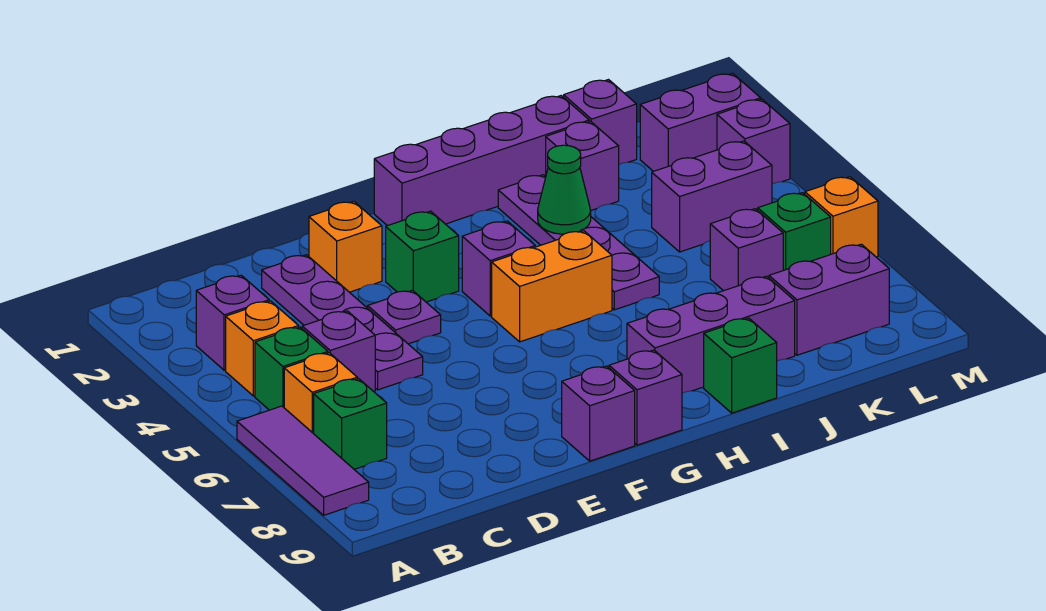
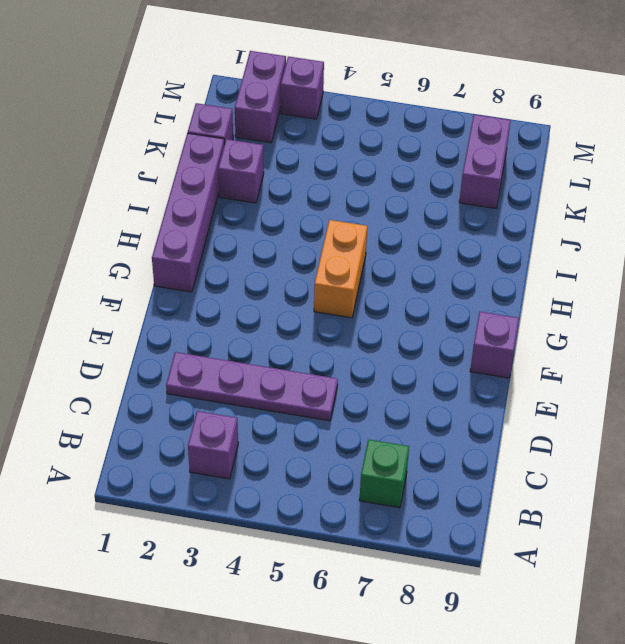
none -> purple tile A6:A8 level 1
none -> orange brick B4 level 1
none -> green brick B5 level 1

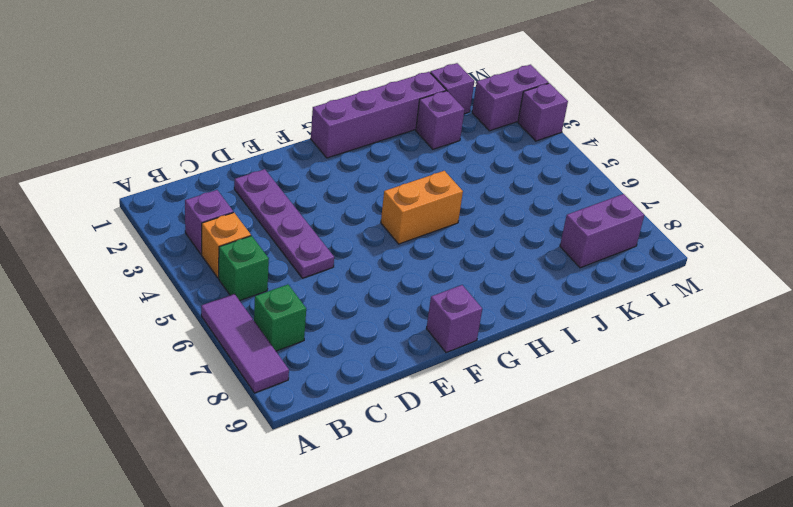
none -> orange brick B6 level 1
none -> purple brick C5 level 1
none -> orange brick E2 level 1

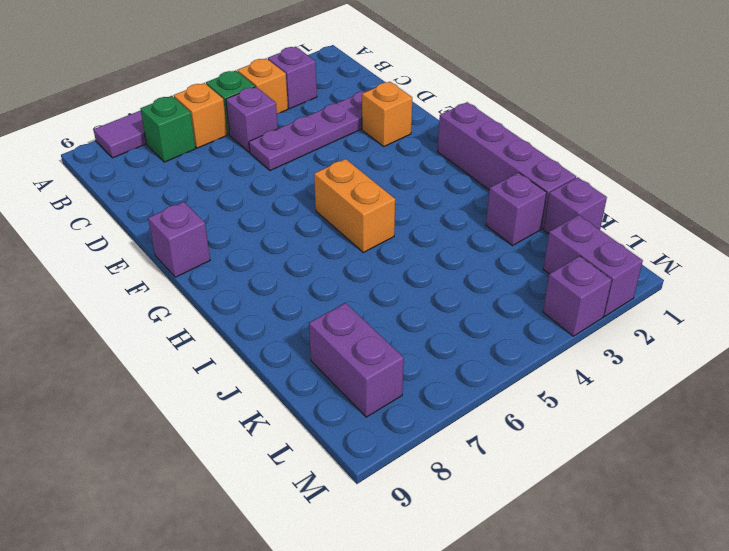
none -> purple plate E4 level 1
none -> green brick F3 level 1
none -> purple brick G4 level 1

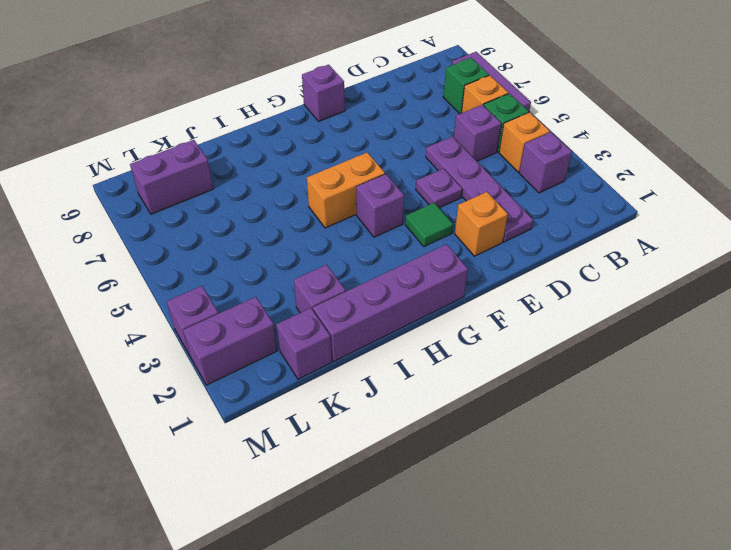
green tile F3 level 1 -> green brick F3 level 1
none -> purple brick G9 level 1
none -> purple brick H8:J8 level 1
none -> purple plate I2:I5 level 1

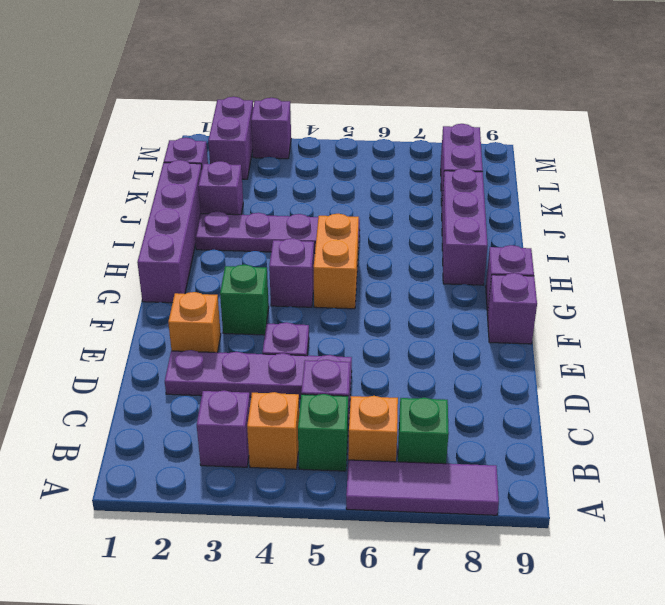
none -> green brick I9 level 1
none -> purple brick K4:L4 level 1
none -> purple brick K6 level 1

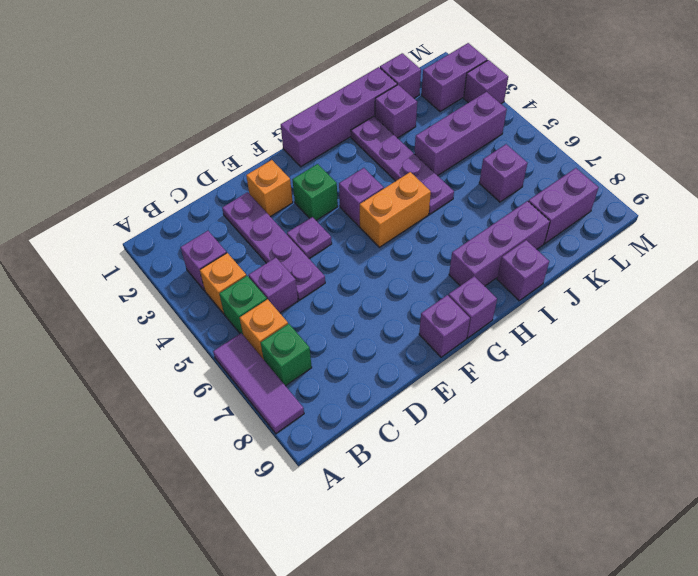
purple brick I9 level 1 -> green brick I9 level 1
purple brick J4:L4 level 1 -> purple brick K4:L4 level 1
none -> green brick L6 level 1
none -> orange brick M6 level 1
none -> green cone I3 level 2

